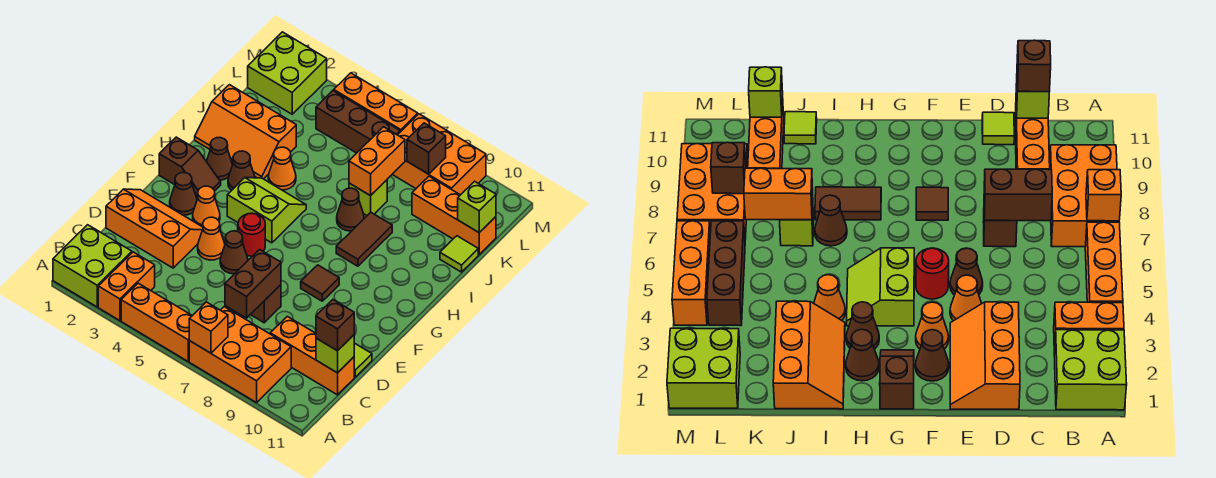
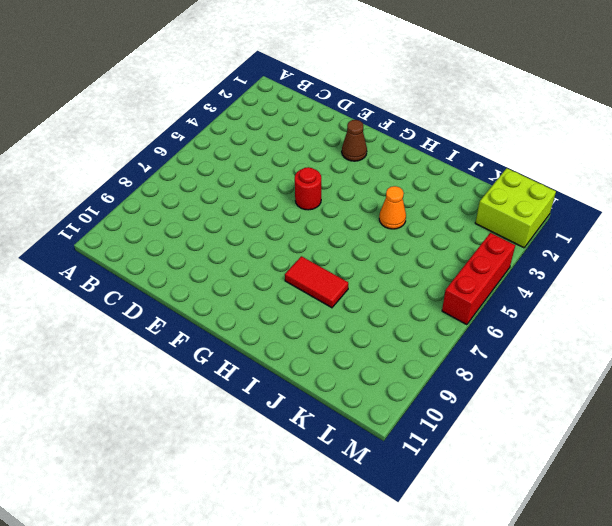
red tile H8:I8 level 1 -> brown tile H8:I8 level 1
red brick M4:M6 level 1 -> orange brick M4:M6 level 1
none -> lime brick A1:B2 level 1
none -> orange brick A3:B3 level 1
none -> orange brick A4:A6 level 1
none -> orange brick A7:B9 level 1

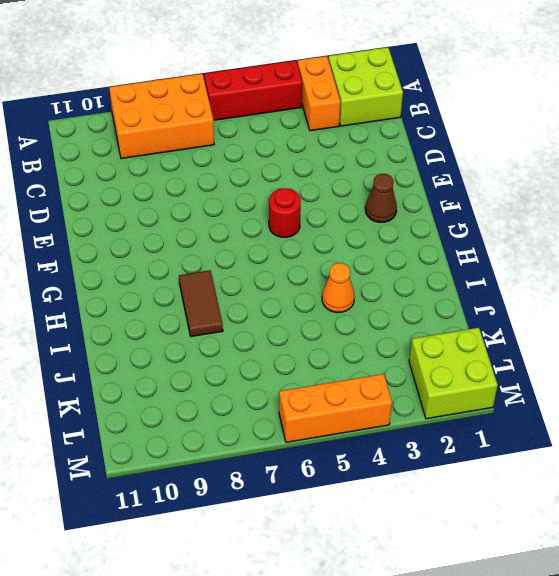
red brick A4:A6 level 1 -> orange brick A4:A6 level 1
none -> orange brick C9:C11 level 1
none -> orange slope D1:E3 level 1 top D
none -> brown brick D7 level 1
none -> lime tile D11 level 1

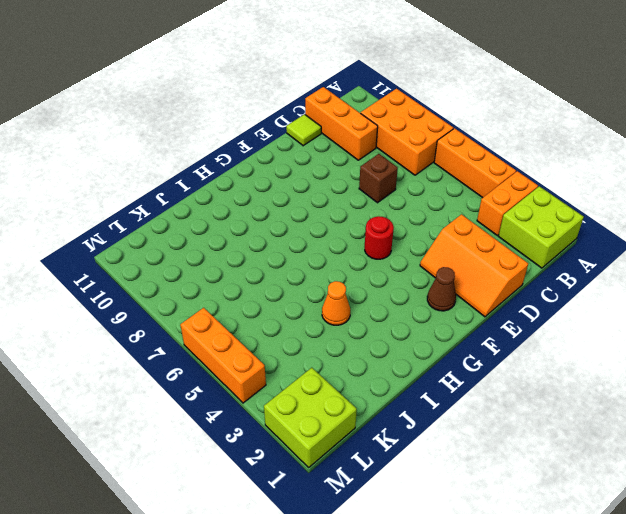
none -> orange cone E4 level 1
none -> brown cone E5 level 1
none -> orange cone F3 level 1
none -> brown tile F8 level 1

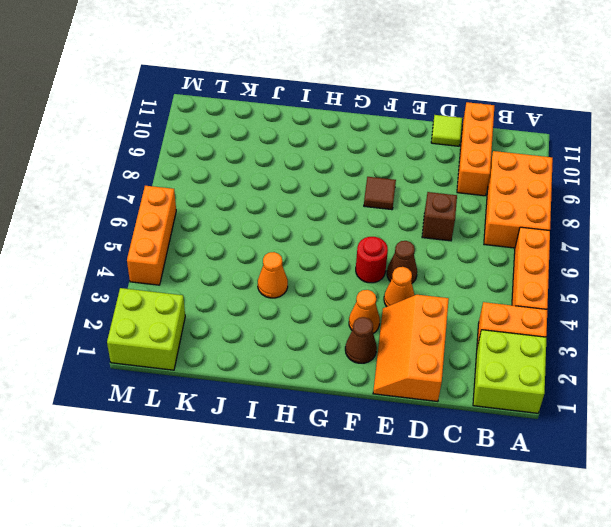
none -> brown slope G1:G2 level 1 top 1
none -> lime slope G4:H5 level 1 top G
none -> brown cone H2 level 1
none -> brown cone H3 level 1

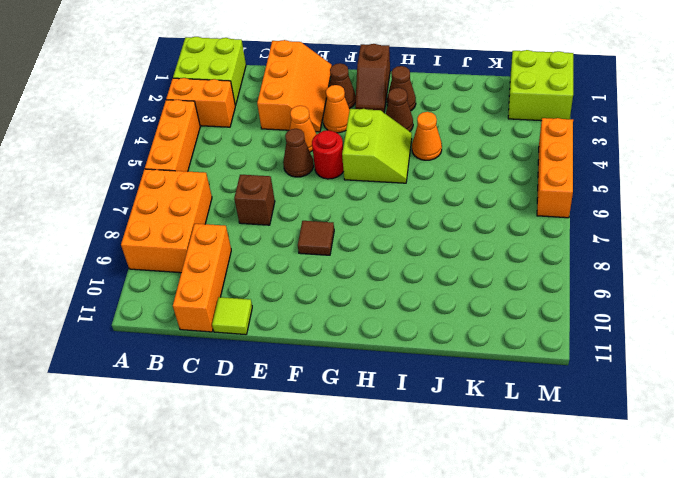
none -> brown tile H8:I8 level 1
none -> orange slope I1:J3 level 1 top J
none -> brown cone I7 level 1
none -> lime brick J7 level 1

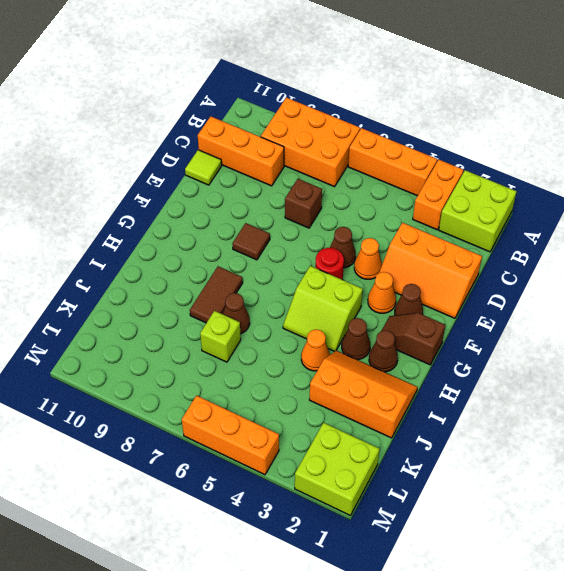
none -> lime tile J11 level 1
none -> orange brick K9:K11 level 1
none -> brown brick L4:L6 level 1
none -> orange brick L7:M9 level 1

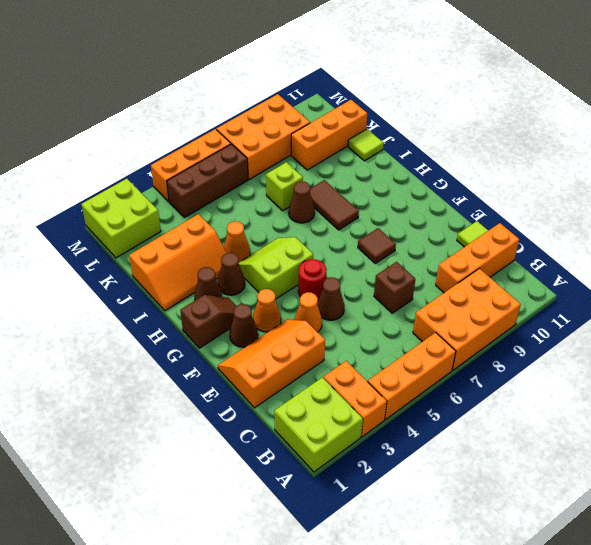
none -> orange brick A7 level 2
none -> brown brick C7:D7 level 2
none -> lime brick C11 level 2
none -> orange brick J7:K7 level 2

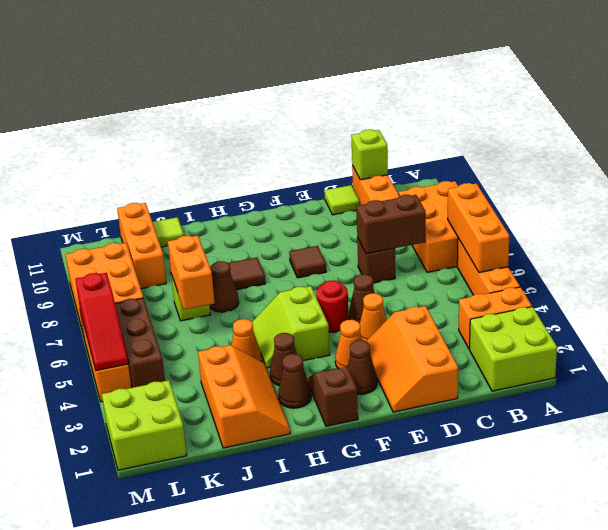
orange brick A5:A7 level 2 -> orange brick A7 level 2
orange brick J6:J7 level 2 -> orange brick J7:K7 level 2
red slope M4:M6 level 2 top 6 -> none
none -> lime brick K11 level 2
none -> brown brick L8 level 2
none -> brown brick C11 level 3

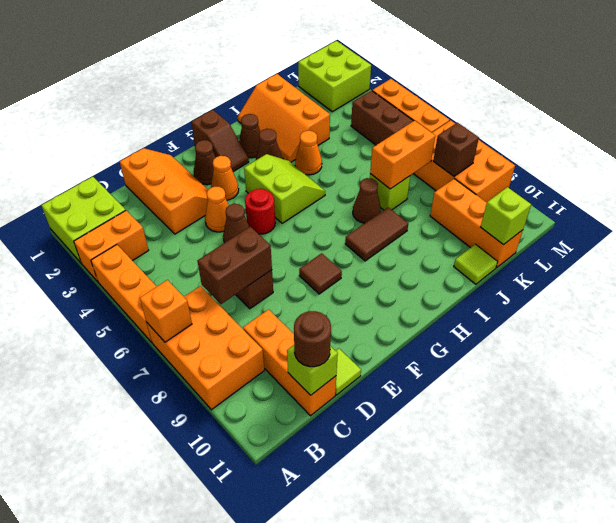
brown round brick C11 level 3 -> brown brick C11 level 3

